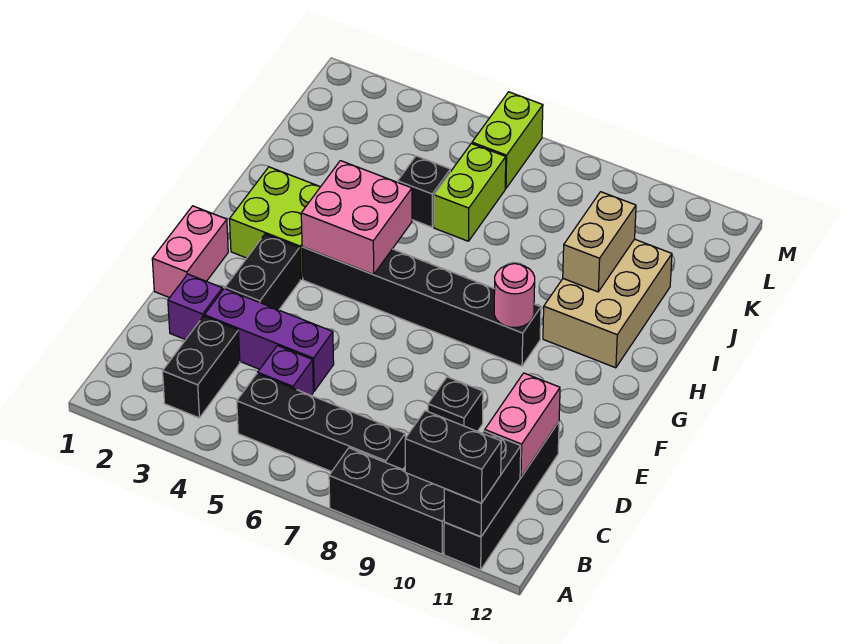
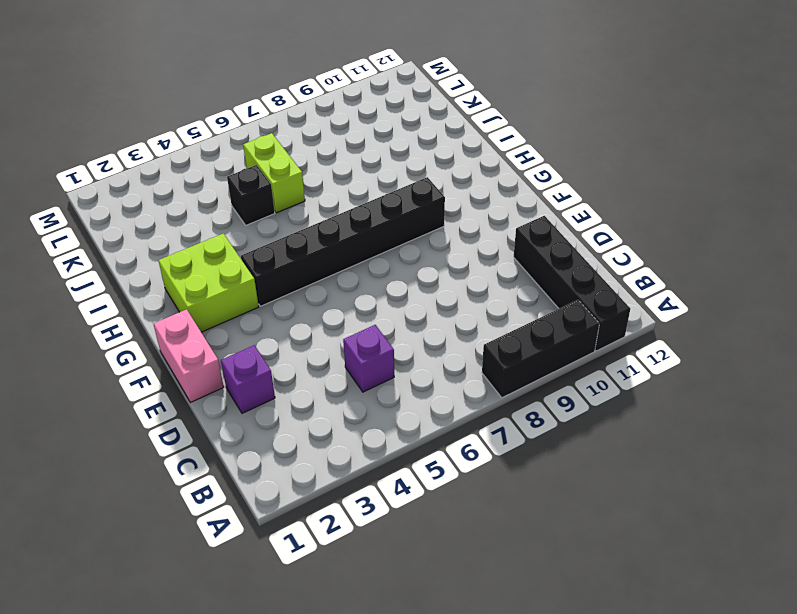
none -> black brick B3:C3 level 1
none -> black brick B5:B8 level 1
none -> purple brick D3:D5 level 1

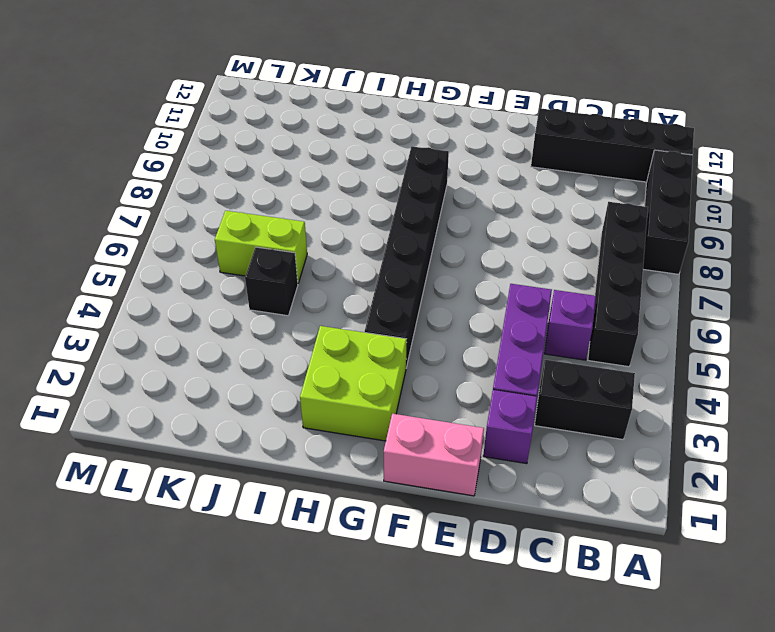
none -> black brick D9 level 1
none -> black brick E3:F3 level 1
none -> tan brick H10:J11 level 1

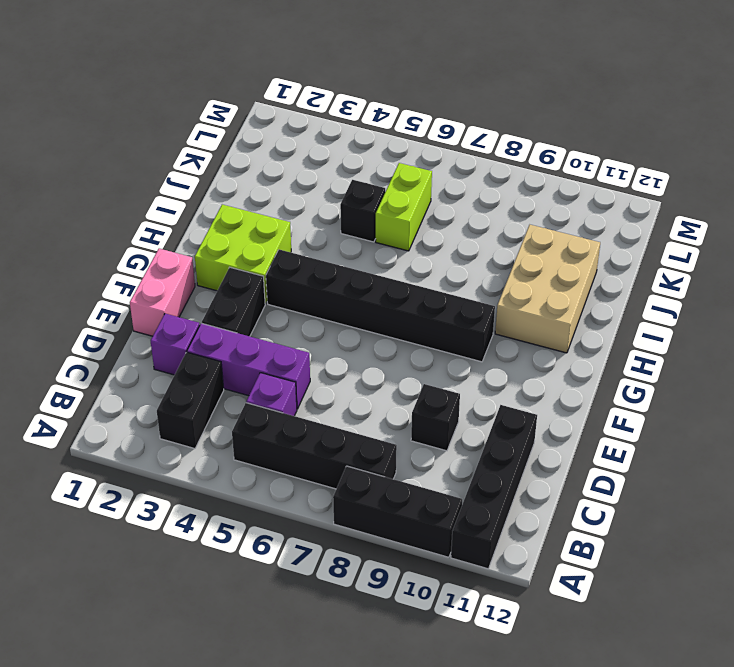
none -> lime brick L6:M6 level 1
none -> black brick A11:B11 level 2
none -> pink brick C11:D11 level 2

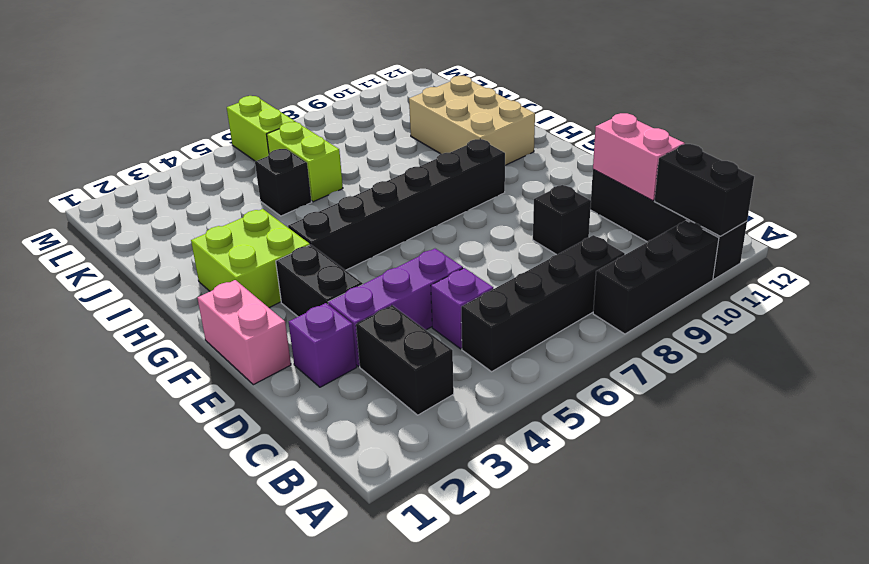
none -> pink brick G4:H5 level 2
none -> pink round brick G9 level 2
none -> tan brick I10:J10 level 2

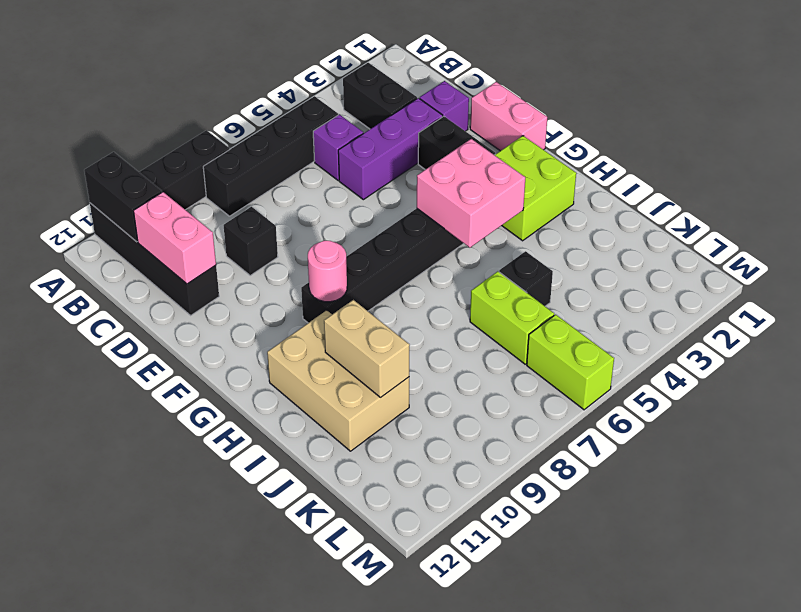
none -> black brick A10:A11 level 3

